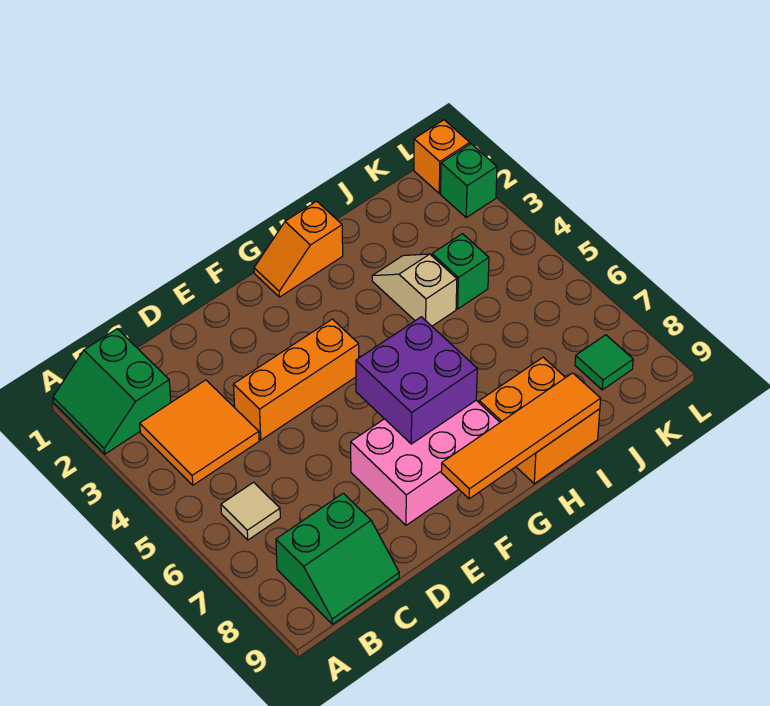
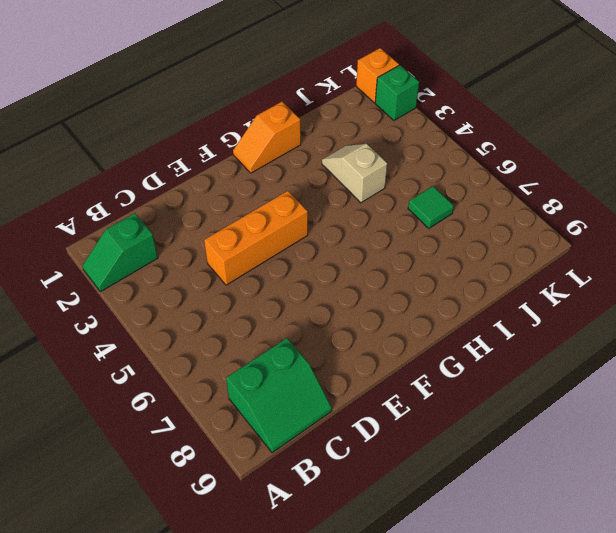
green slope A2:B2 level 1 top B -> green slope A1:B2 level 1 top B
green tile J6 level 1 -> green tile K8 level 1
none -> orange tile B3:C4 level 1
none -> tan tile B6 level 1
none -> pink brick E7:G8 level 1

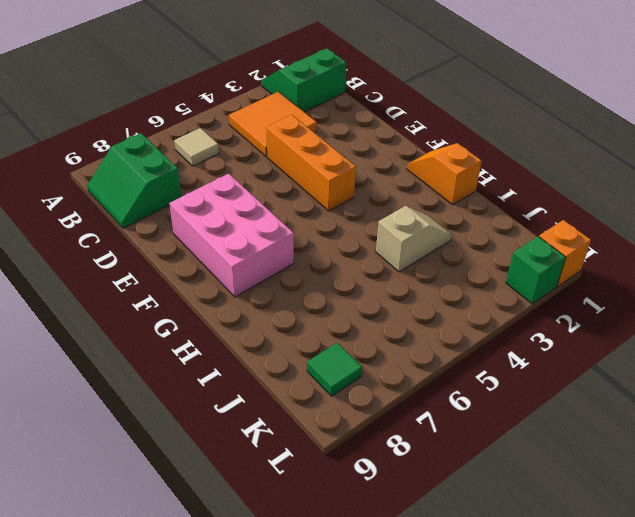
none -> orange brick H8:I9 level 1
none -> green brick J4 level 1
none -> purple brick F6:G7 level 2

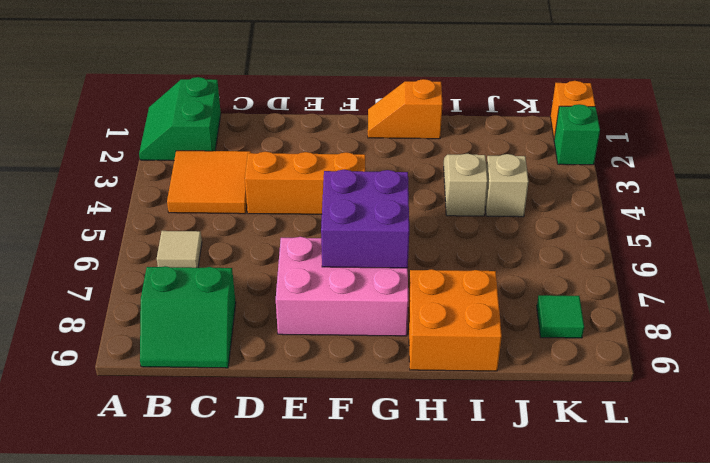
tan brick J4 level 1 -> green brick J4 level 1
none -> orange tile F9:I9 level 2

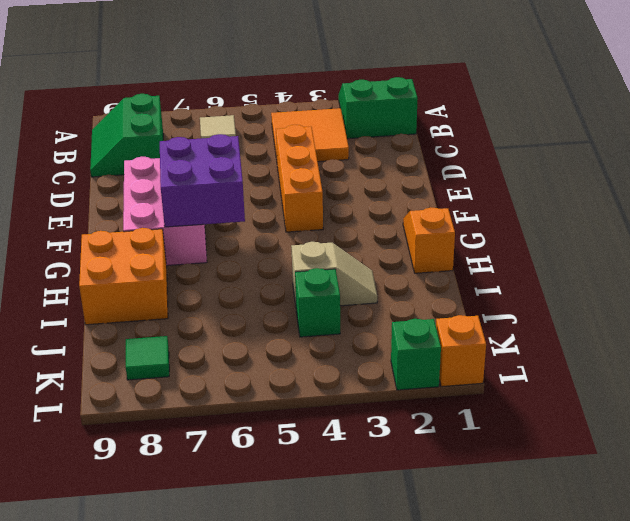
none -> orange tile F9:I9 level 2

